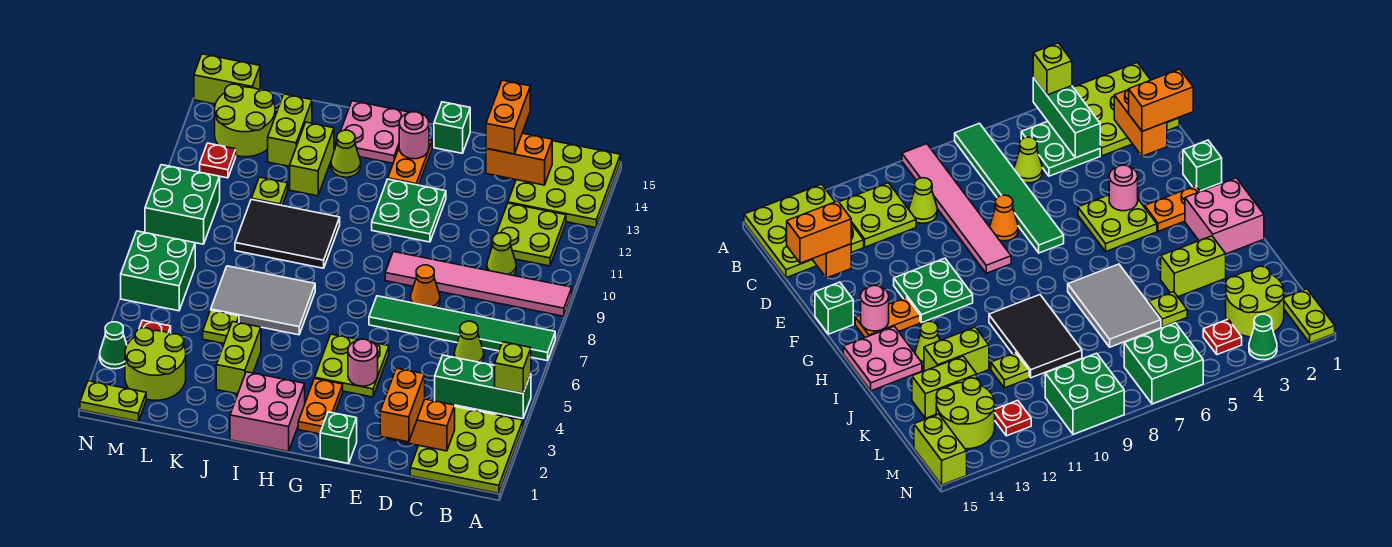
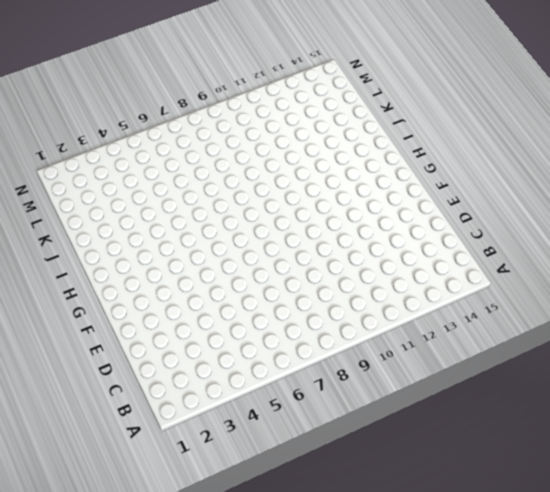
none -> lime plate A1:C3 level 1
none -> green tile A7:F7 level 1
none -> pink tile A9:F9 level 1
none -> lime plate A13:C15 level 1

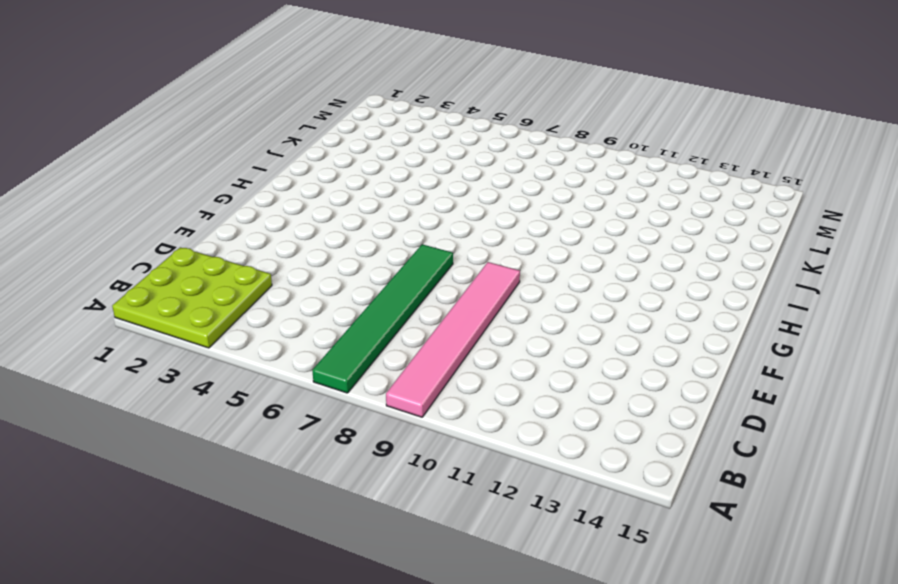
none -> lime plate A13:C15 level 1
none -> green plate B4:C5 level 1
none -> lime plate B11:C12 level 1
none -> lime cone C6 level 1

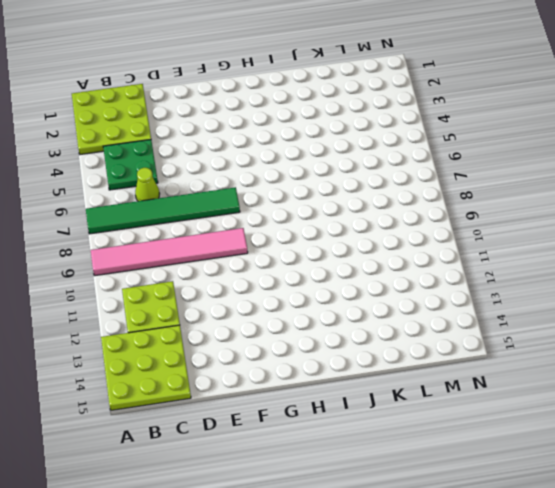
none -> lime cone C10 level 1
none -> orange cone E8 level 1
none -> green brick F1 level 1
none -> lime plate F4:G5 level 1

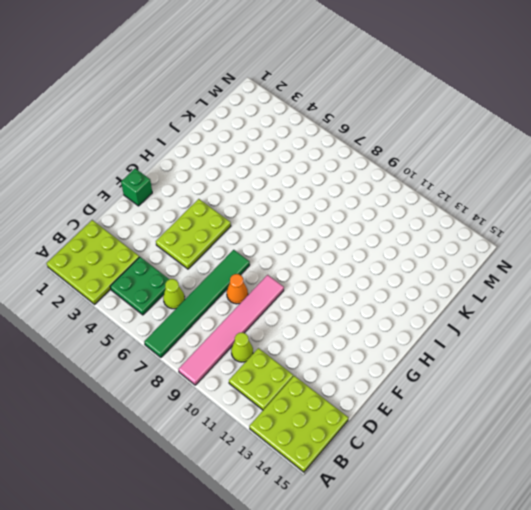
lime plate E4:G5 level 1 -> lime plate F4:G5 level 1
none -> green plate F11:G12 level 1
none -> green brick F15 level 1
none -> orange plate G2:G3 level 1
none -> orange plate G13:G14 level 1

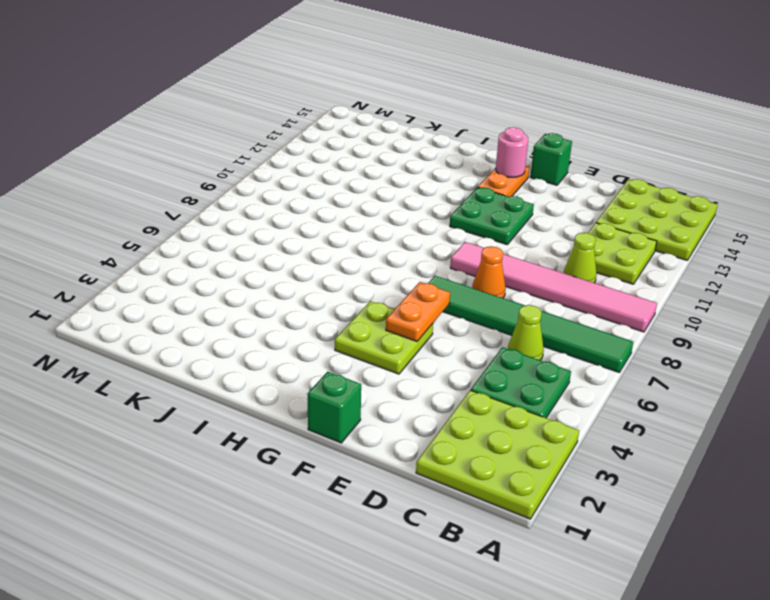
orange plate F5:F6 level 2 -> orange plate G2:G3 level 1
none -> pink brick H1:I2 level 1
none -> pink plate H14:I15 level 1
none -> grey tile I6:K7 level 1
none -> black tile I9:K10 level 1

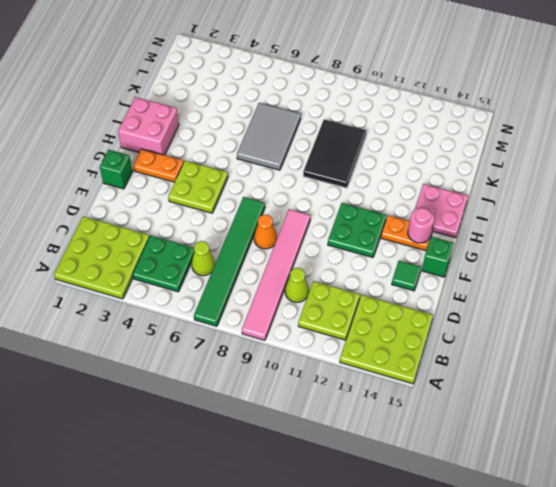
green tile E14 level 1 -> none
none -> lime cone I13 level 1
none -> lime brick J3:J4 level 1
none -> lime brick J12:J13 level 1
none -> lime plate K5 level 1

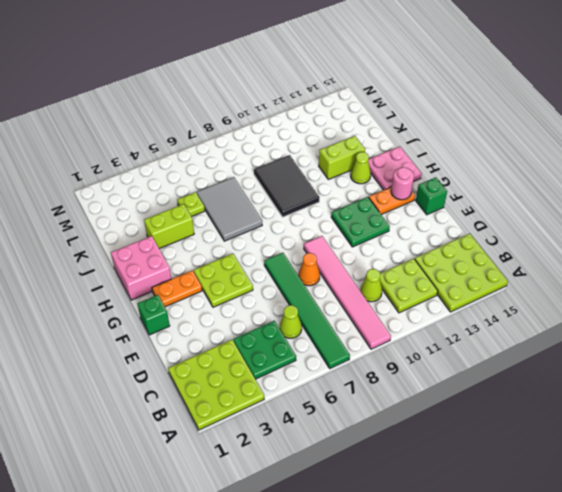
none -> lime plate K11 level 1
none -> lime brick K13:K14 level 1
none -> lime round brick L2:M3 level 1
none -> lime round brick L13:M14 level 1

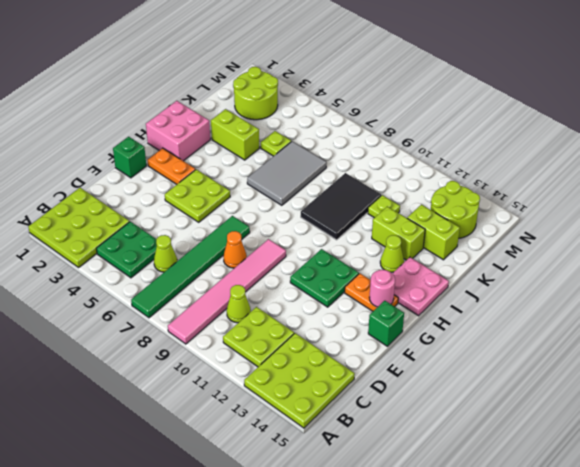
none -> lime plate M1:N1 level 1
none -> red plate M4 level 1
none -> green brick M6:N7 level 1
none -> green brick M9:N10 level 1

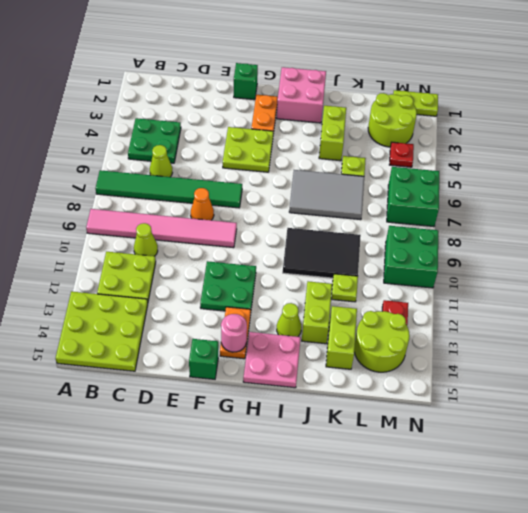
none -> lime plate A1:C3 level 1
none -> lime brick M15:N15 level 1
none -> green cone N3 level 1
none -> green brick A4:C4 level 2

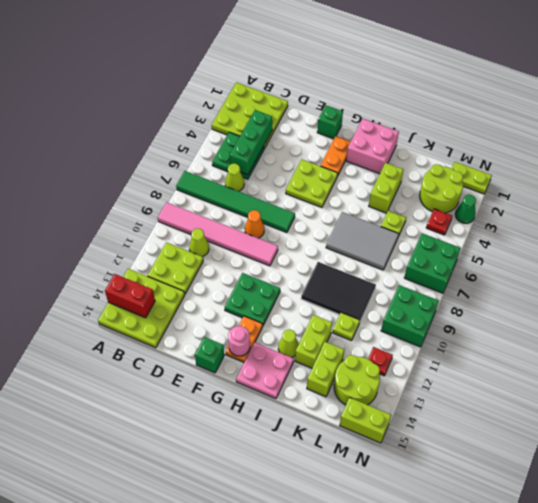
red brick A14:B14 level 2 -> none
green brick C3:C5 level 2 -> green brick A4:C4 level 2
none -> orange brick C2:D2 level 2
none -> orange brick C14:D14 level 2
none -> pink round brick F4 level 2
none -> lime brick A4 level 3

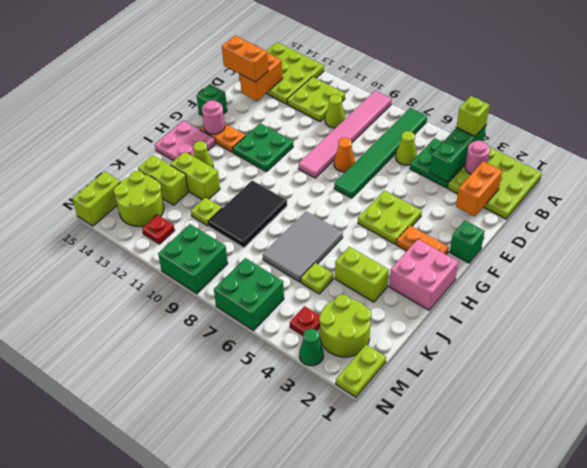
pink round brick B3 level 2 -> pink round brick F4 level 2
none -> orange brick D1:D2 level 3

